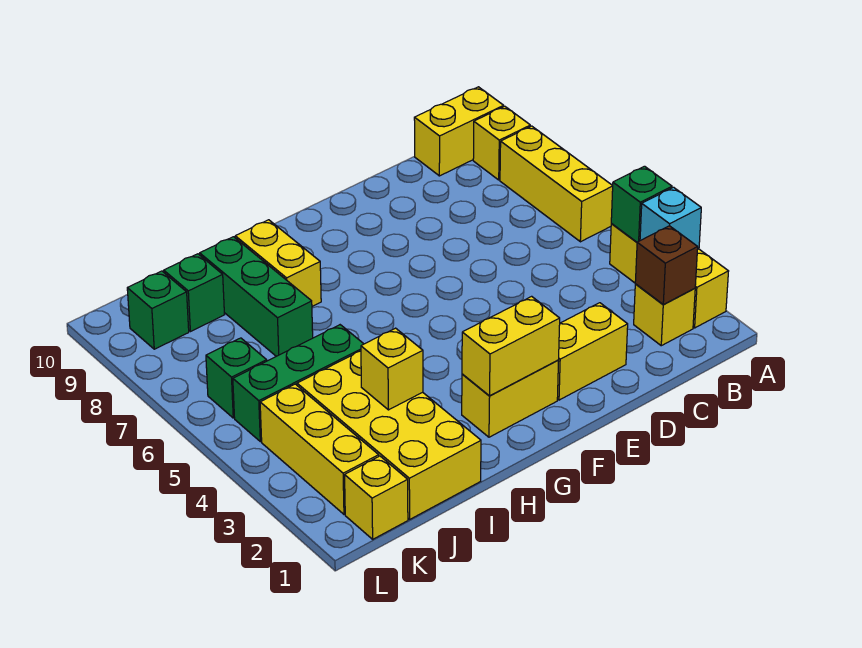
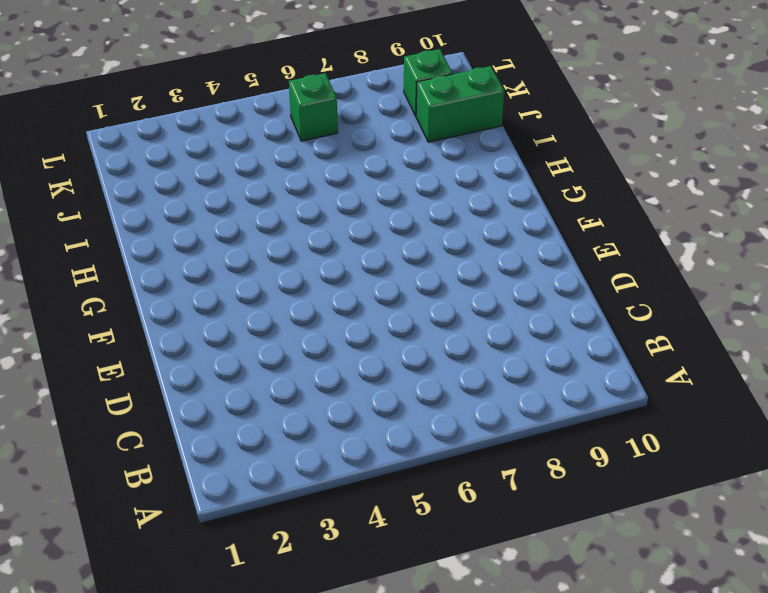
green brick J9:J10 level 1 -> green brick J9 level 1
none -> yellow brick A2:A4 level 1
none -> yellow brick A6:A8 level 1
none -> yellow brick A9 level 1

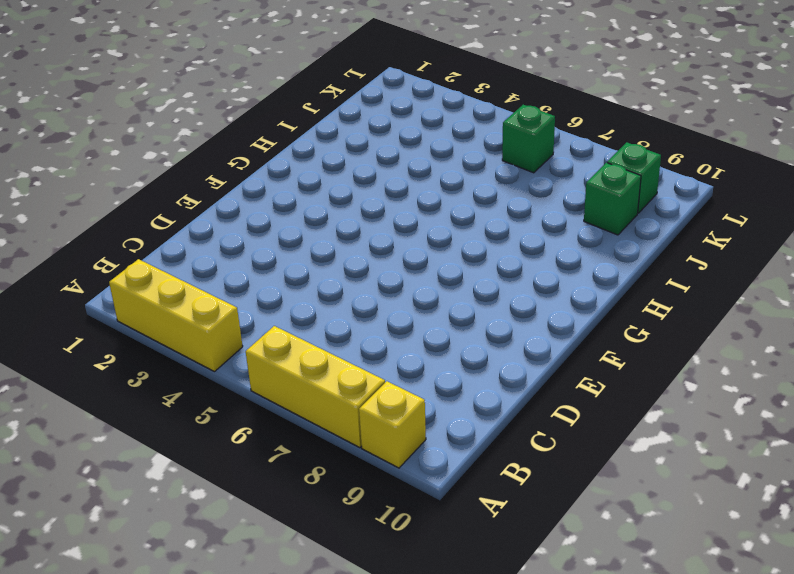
none -> yellow brick A10:B10 level 1
none -> yellow brick B2 level 1
none -> yellow brick D2:E2 level 1

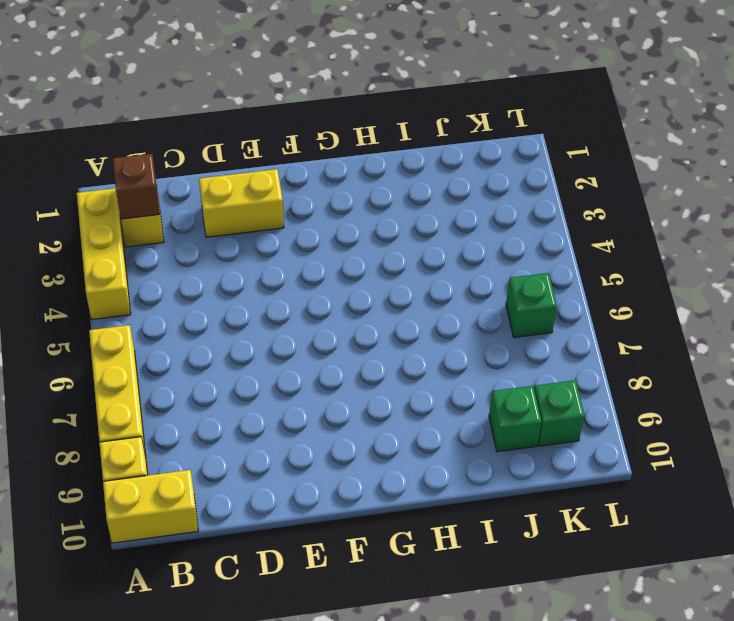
none -> yellow brick F2:G2 level 1
none -> yellow brick H8:H9 level 1
none -> yellow brick I1:J4 level 1

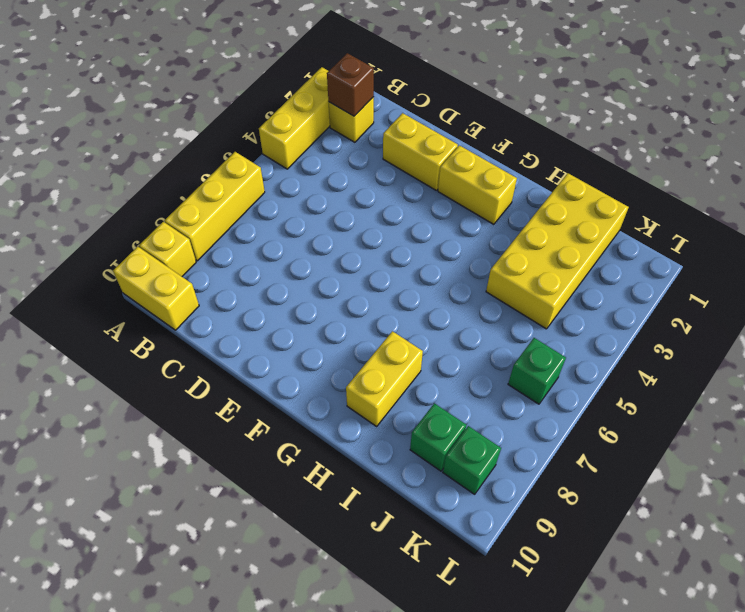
none -> green brick I5:K5 level 1
none -> green brick I7:I9 level 1
none -> yellow brick K1 level 1

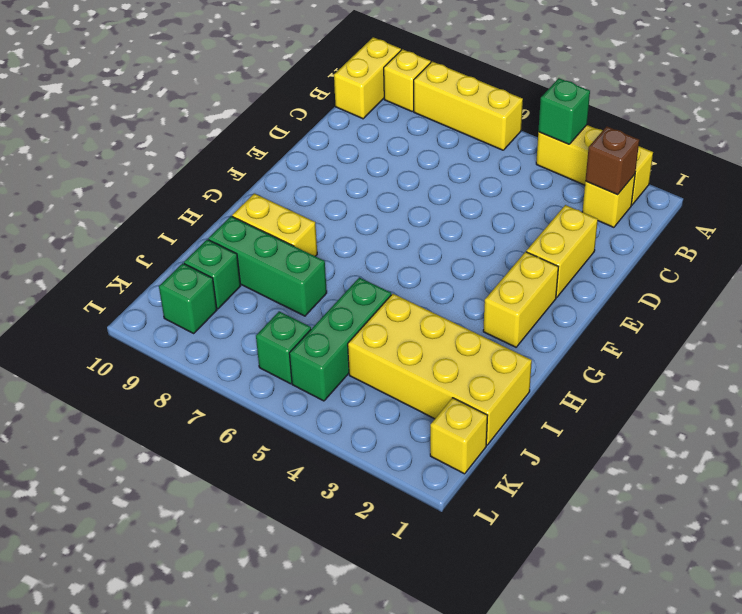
none -> yellow brick K2:K4 level 1
none -> cyan brick A3 level 2
none -> yellow brick F2:G2 level 2

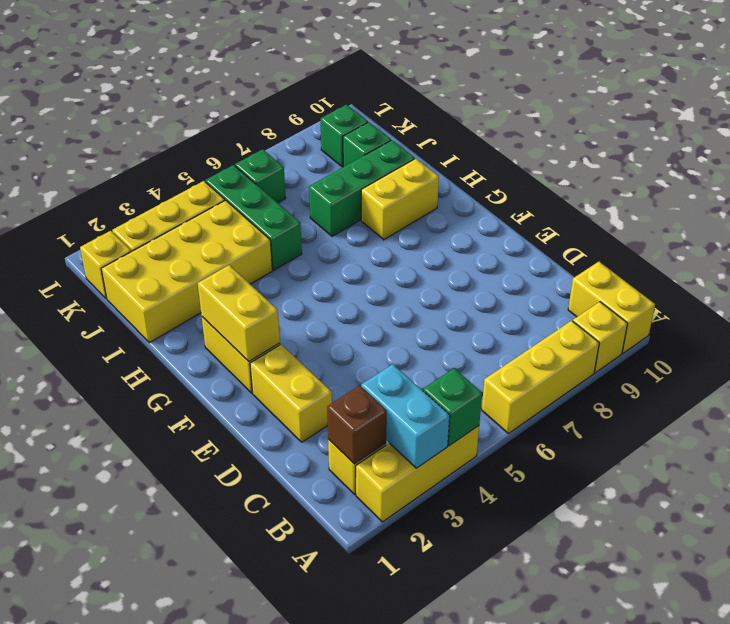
cyan brick A3:B3 level 2 -> cyan brick A3 level 2
none -> yellow brick I3 level 2

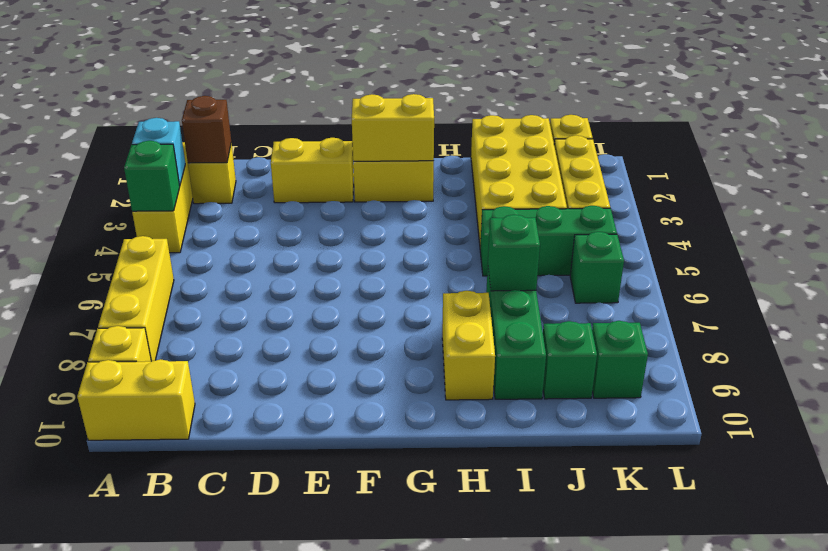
green brick I7 level 2 -> none
none -> yellow brick I3 level 2

